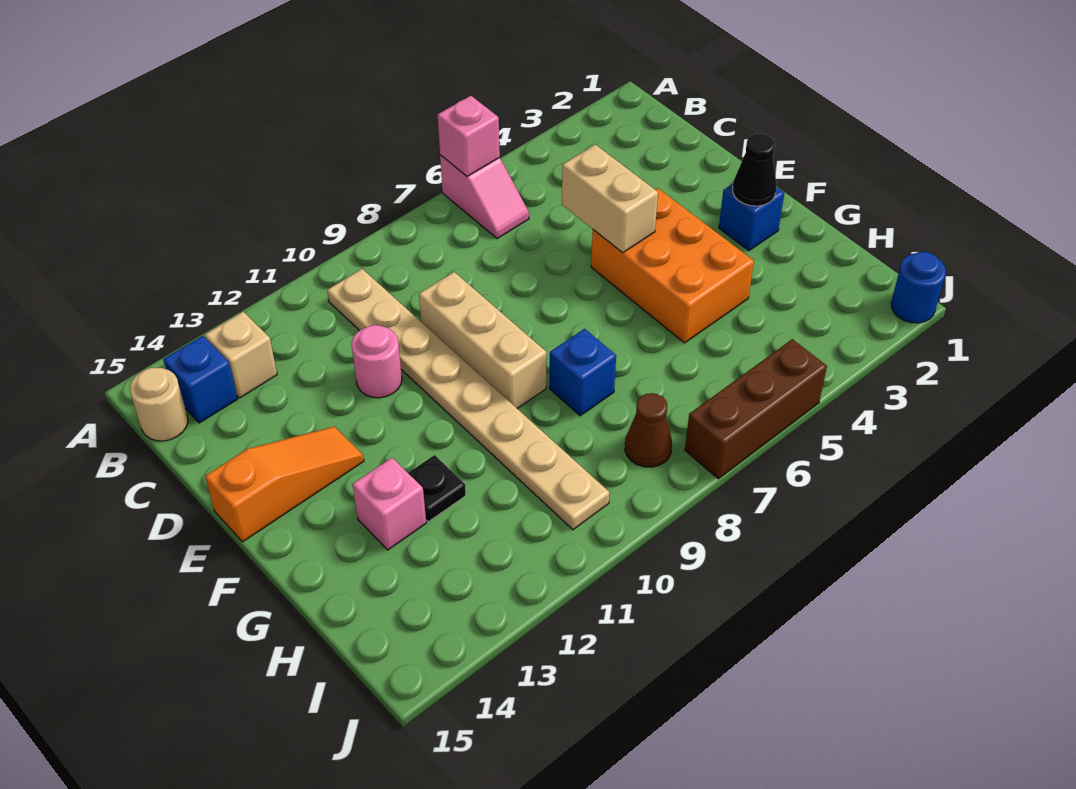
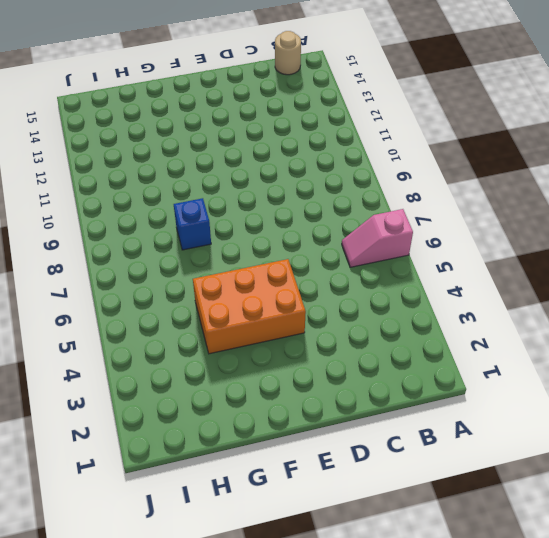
none -> tan plate B10:I10 level 1
none -> tan brick B13 level 1
none -> blue brick B14 level 1

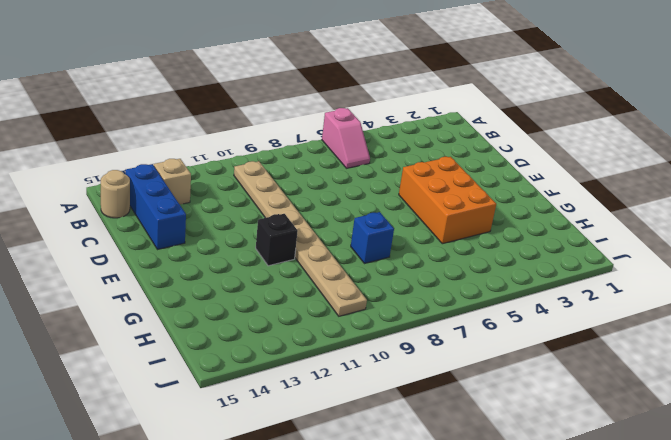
blue brick B14:D14 level 1 -> blue brick B14 level 1
black brick F11 level 1 -> none
none -> tan brick D9:F9 level 1
none -> pink round brick D11 level 1
none -> orange slope E13:E15 level 1 top 15

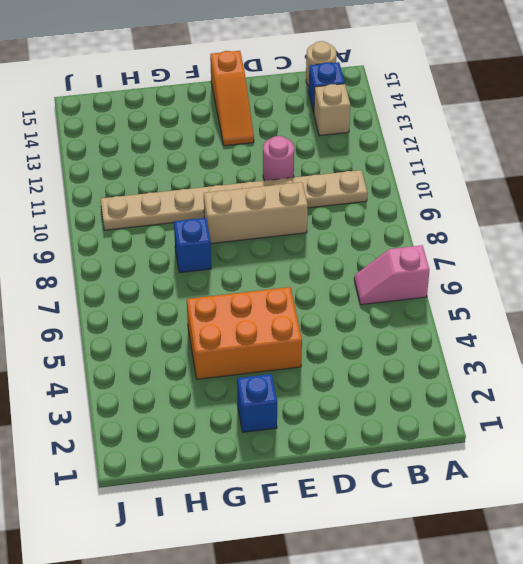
none -> black plate G12 level 1
none -> pink brick G13 level 1
none -> brown cone I8 level 1

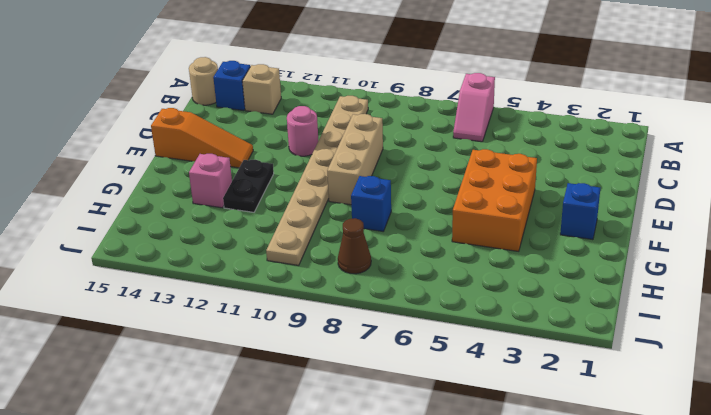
black plate F12:G12 level 1 -> black plate G12 level 1
none -> blue round brick J1 level 1
none -> brown brick J5:J7 level 1
none -> pink brick A6 level 2

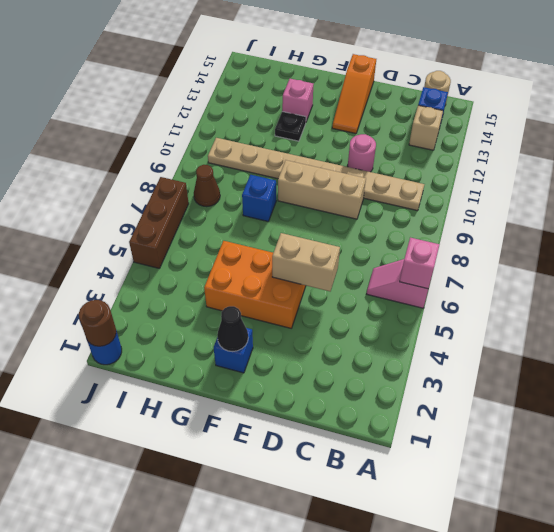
brown round brick J1 level 2 -> none

